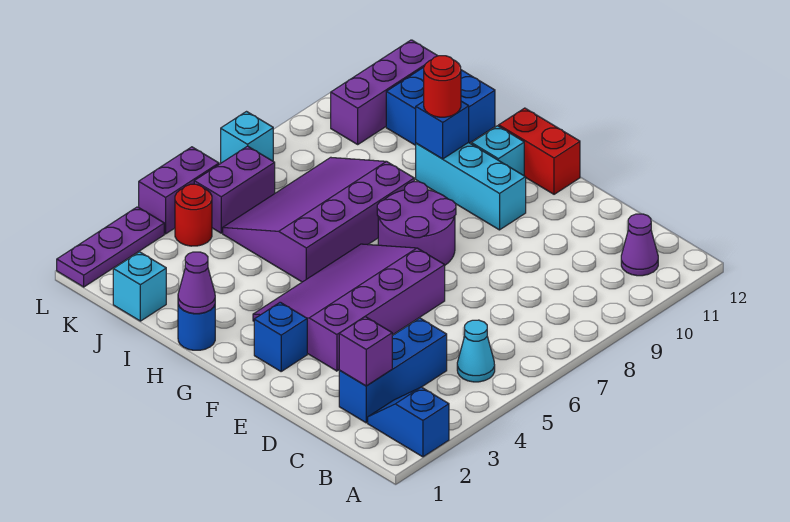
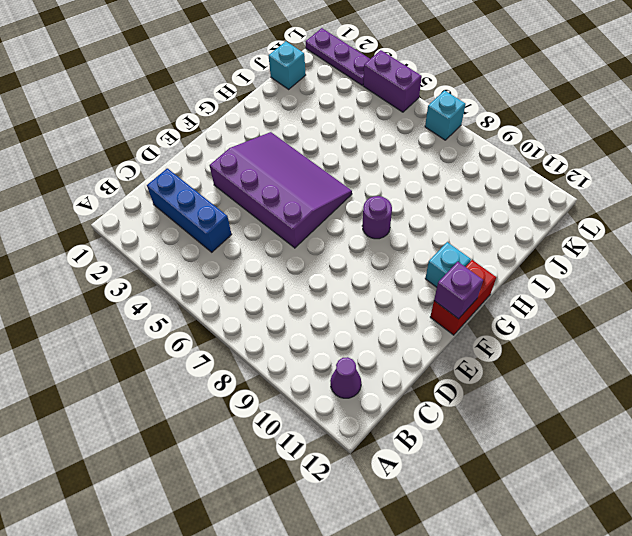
purple brick F12 level 2 -> purple brick C2 level 2
purple round brick G8 level 1 -> purple round brick F7:G8 level 1
none -> blue slope A2:B2 level 1 top A
none -> cyan cone B5 level 1
none -> blue brick F2 level 1

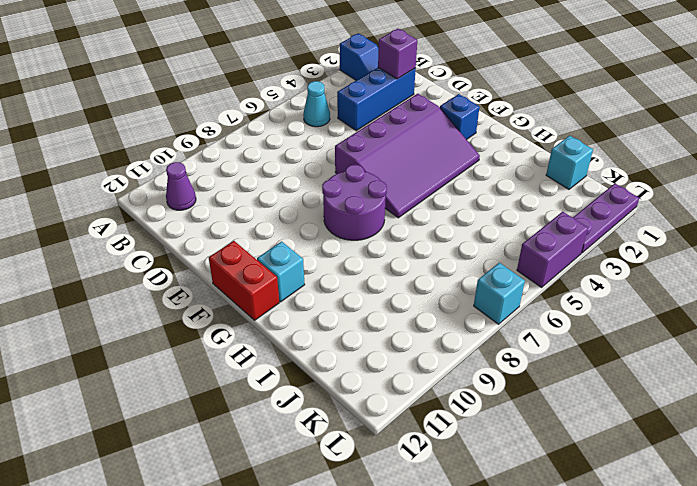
none -> cyan brick F10:H10 level 1
none -> blue round brick H1 level 1
none -> purple slope H5:J8 level 1 top H

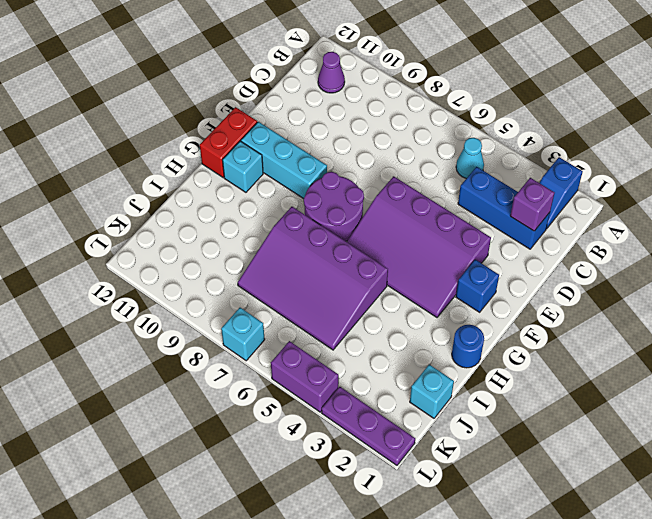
cyan brick F9:F11 level 1 -> cyan brick F10:H10 level 1
none -> blue brick I11:J12 level 1
none -> red round brick K4 level 1
none -> purple brick K5:K6 level 1

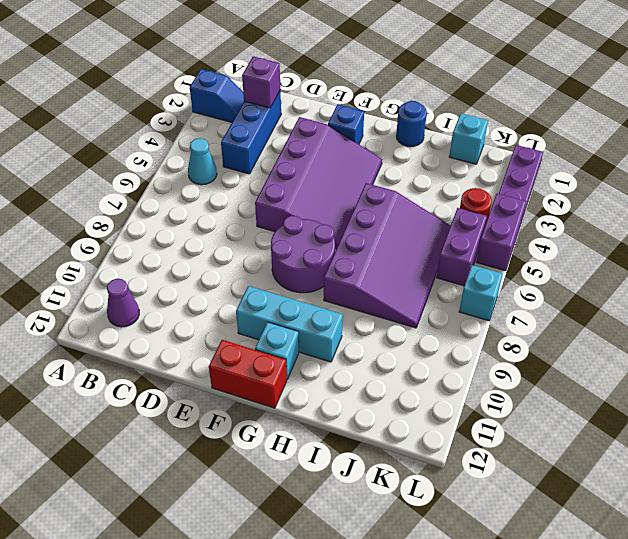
none -> blue brick I11:J12 level 1
none -> purple brick K10:K12 level 1
none -> purple cone H1 level 2

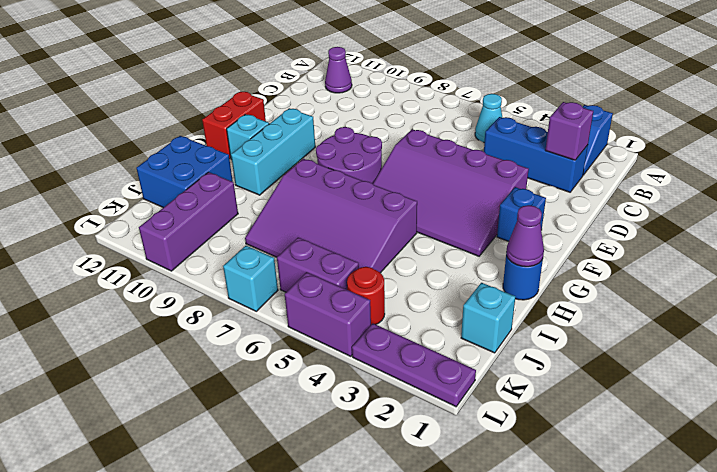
purple brick J10:L10 level 1 -> purple brick K10:K12 level 1
none -> blue brick H10 level 2
none -> red round brick H10 level 3

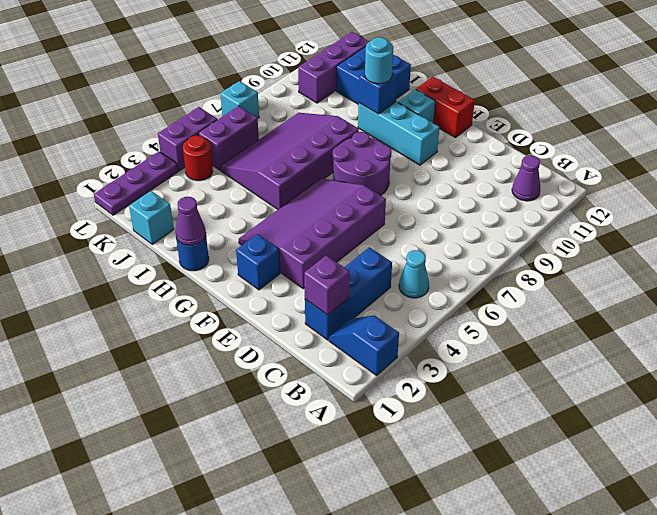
cyan round brick H10 level 3 -> red round brick H10 level 3

